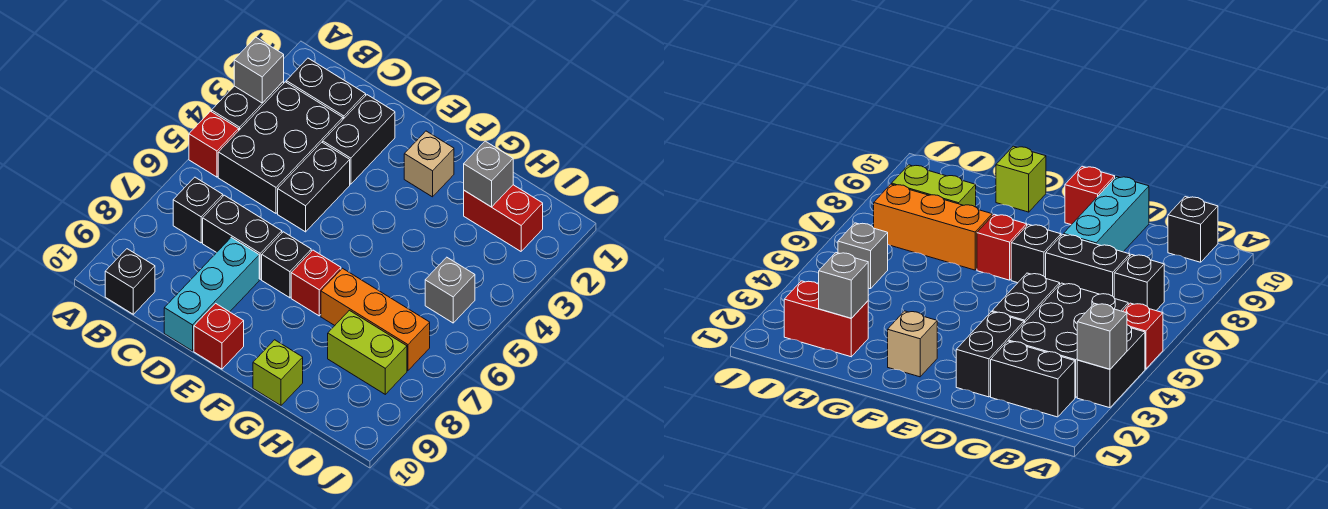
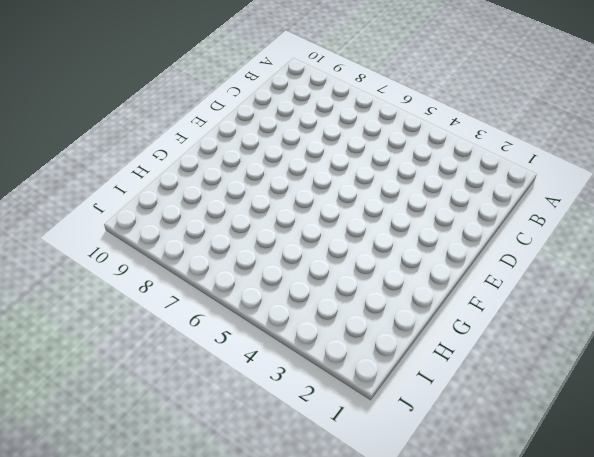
none -> black brick A3:A4 level 1
none -> red brick A5 level 1
none -> black brick B2:C2 level 1

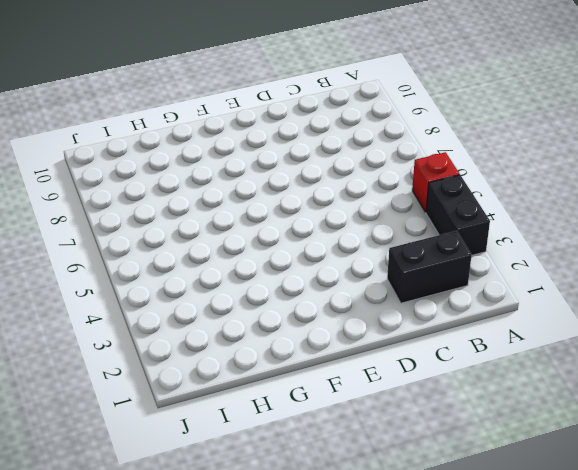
none -> black brick B3:C5 level 1
none -> black brick B7 level 1
none -> black brick B10 level 1

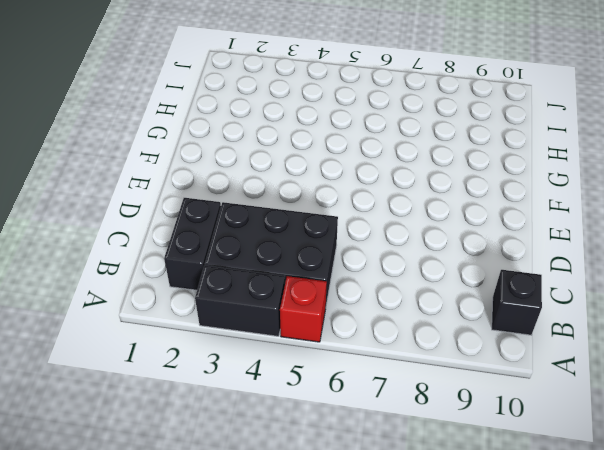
none -> black brick B7 level 1
none -> black brick C7:D7 level 1
none -> black brick D2:D3 level 1

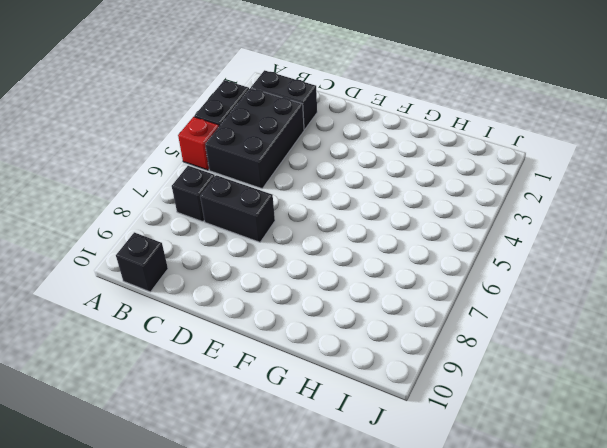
none -> black brick D2:D3 level 1
none -> black brick D4:D5 level 1
none -> cyan brick D8:D10 level 1

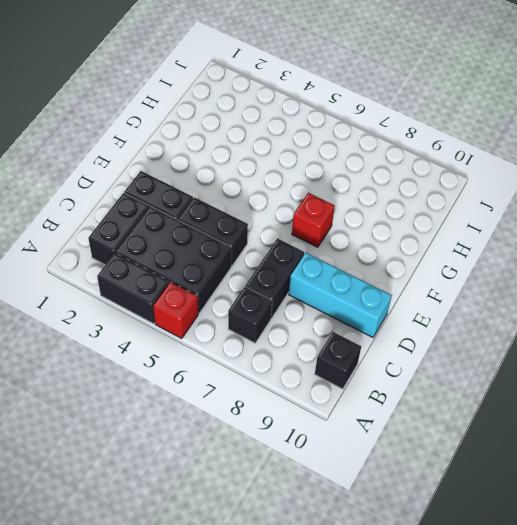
none -> black brick E7 level 1
none -> red brick E10 level 1
none -> tan brick F2 level 1

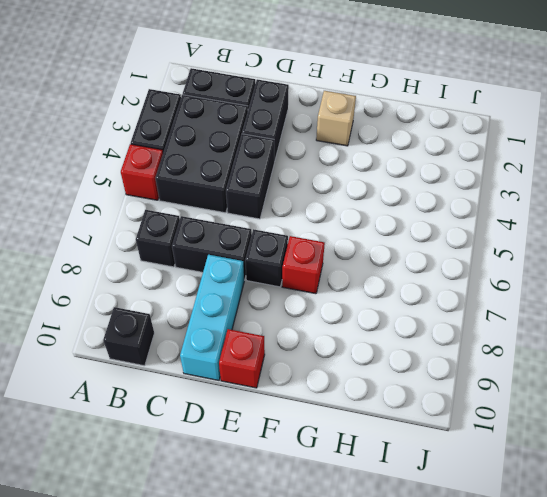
none -> orange brick G7:I7 level 1
none -> lime brick G10 level 1
none -> red brick H2:I2 level 1

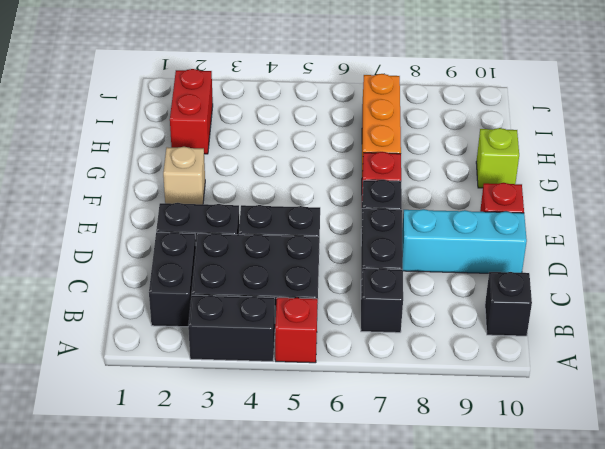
none -> lime brick H8:I8 level 1
none -> grey brick I5 level 1
none -> grey brick A3 level 2

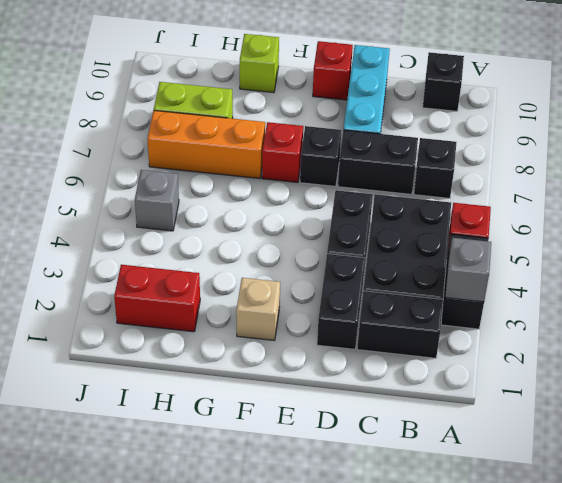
none -> grey brick H2 level 2

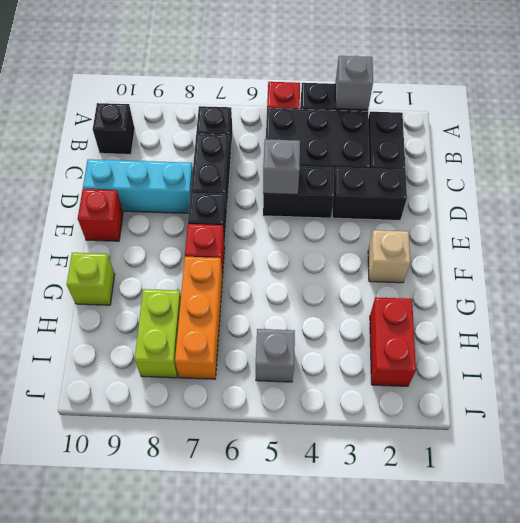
grey brick D5 level 2 -> grey brick H2 level 2

